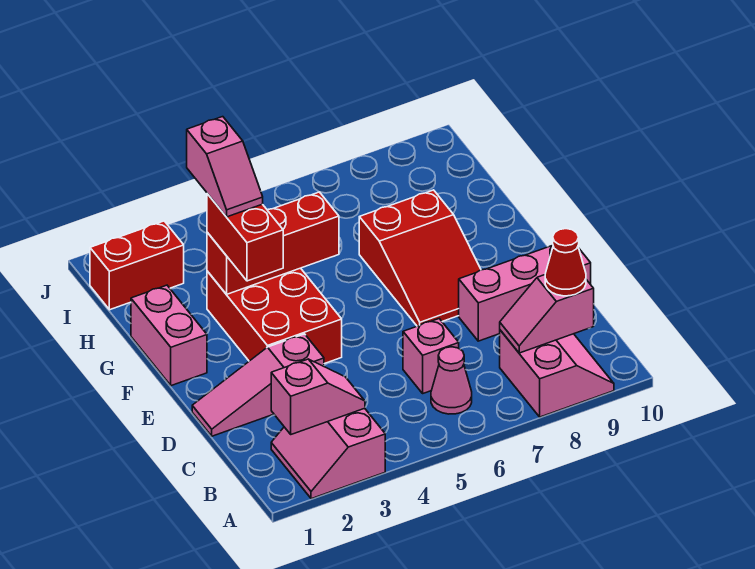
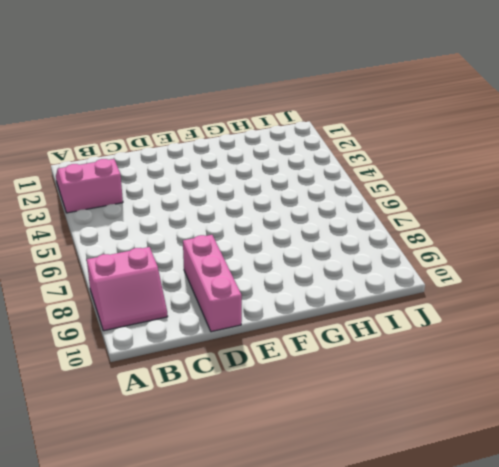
none -> pink cone B6 level 1
none -> pink brick C6 level 1
none -> pink slope D1:D3 level 1 top 3

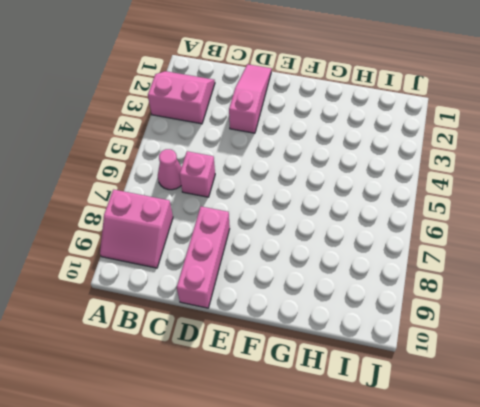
none -> red brick E3:G4 level 1
none -> red slope E7:G8 level 1 top G
none -> pink brick F1:G1 level 1

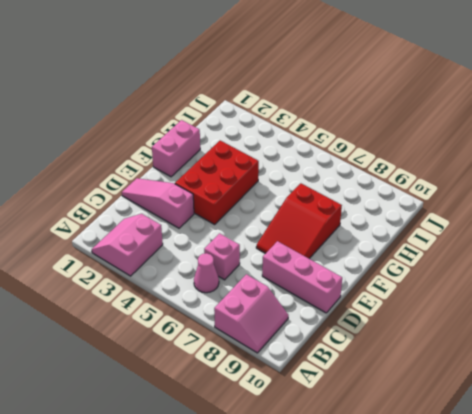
none -> red brick I1:I2 level 1
none -> pink slope B2:B3 level 2 top 2
none -> pink slope B8:B9 level 2 top 9

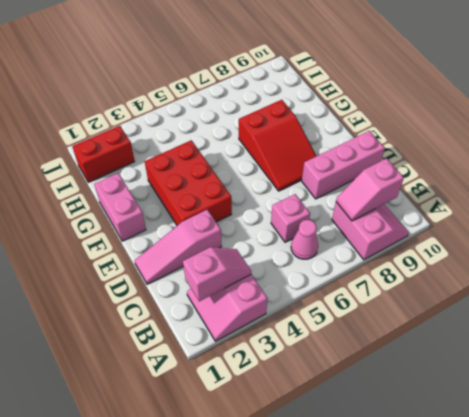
none -> red brick G3:G5 level 2
none -> red cone B9 level 3
none -> red brick F3:G3 level 3

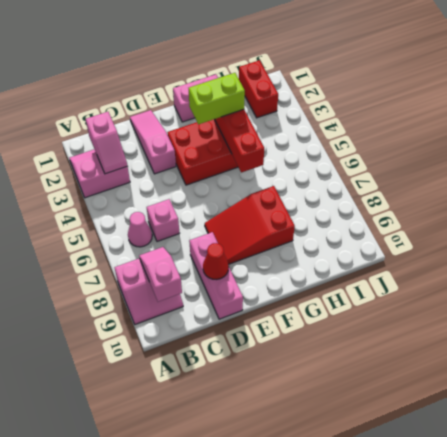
red cone D9 level 2 -> red cone B9 level 3
lime brick F3:G3 level 3 -> red brick F3:G3 level 3
none -> pink slope G3:H3 level 4 top H

